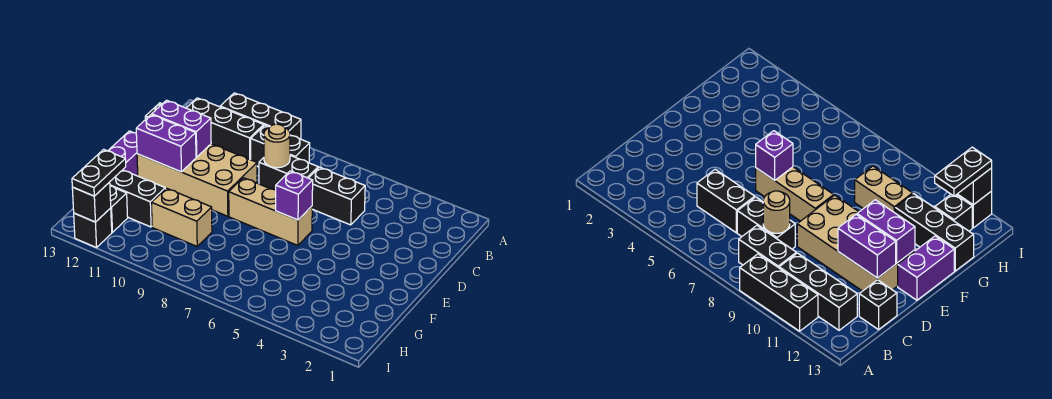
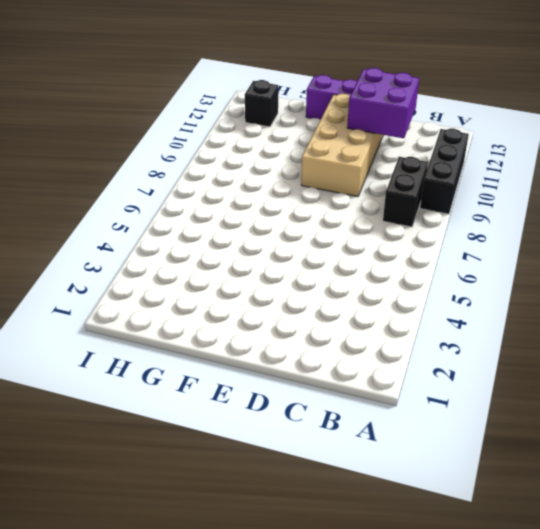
purple brick C11:D12 level 2 -> purple brick D11:D12 level 2
none -> black brick B10:B12 level 1
none -> black brick C5:C6 level 1
none -> black brick C7:C8 level 1

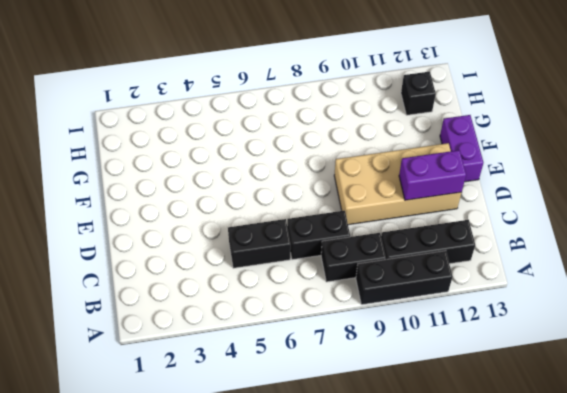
none -> black brick C13 level 1
none -> tan brick E6:E8 level 1
none -> tan brick G9:G10 level 1

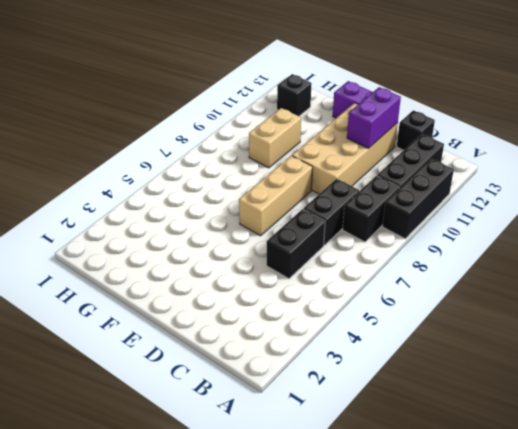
none -> black brick G11:G13 level 1
none -> black brick I12 level 1
none -> tan round brick C8 level 2

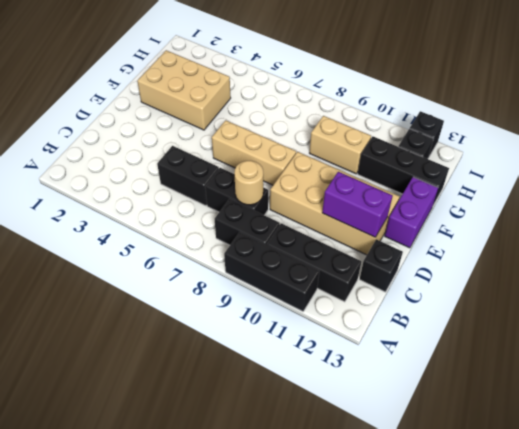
tan brick F2:G4 level 1 -> none
none -> purple brick E6 level 2
none -> purple brick E11:E12 level 2
none -> black brick I12 level 2

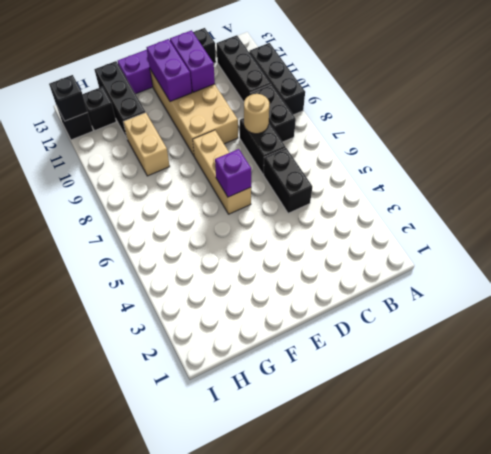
none -> black plate H12:I12 level 3

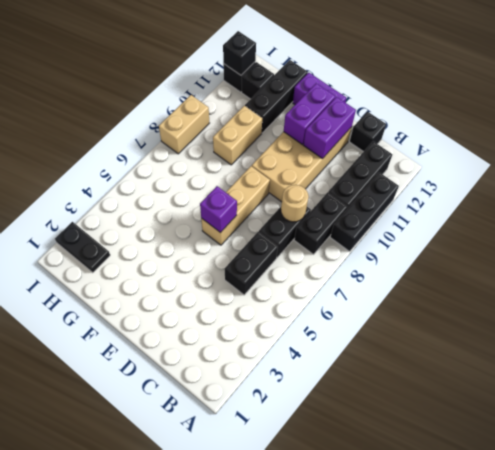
black plate H2:I2 level 1 -> black plate H12:I12 level 3
tan brick I8:I9 level 1 -> none

